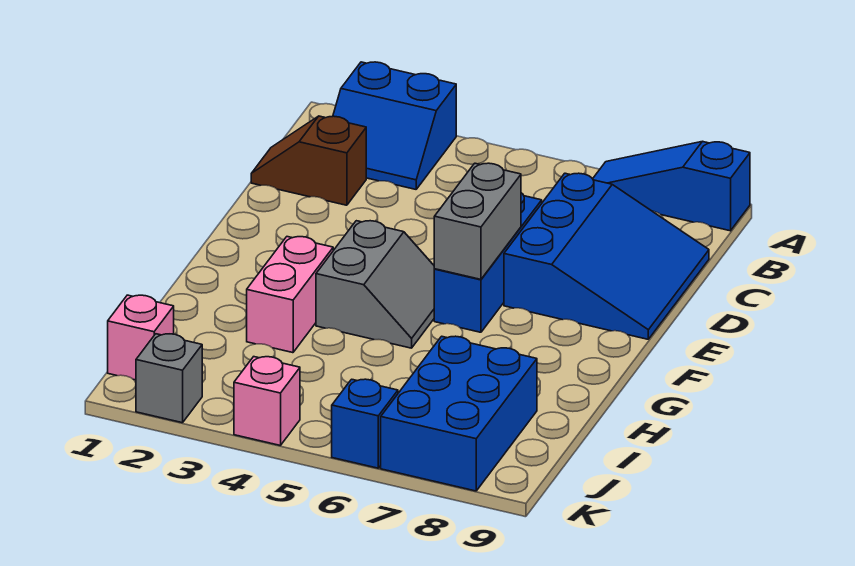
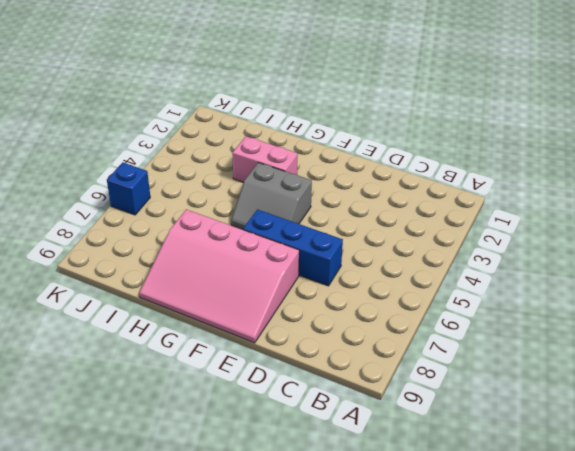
pink slope E7:H9 level 1 top 7 -> blue slope C7:E9 level 1 top 7
none -> blue slope A2:B3 level 1 top A
none -> blue slope A7:A9 level 1 top 9
none -> brown slope C1:C2 level 1 top 2

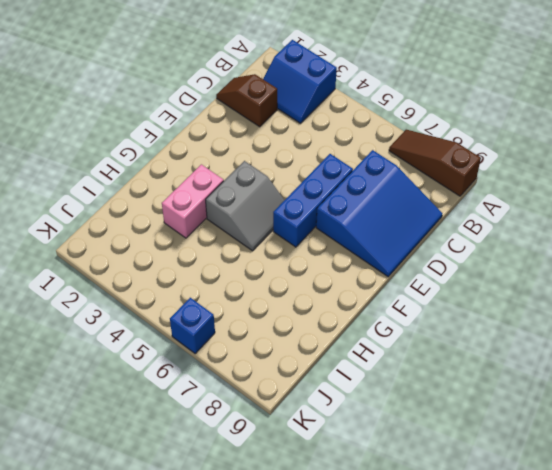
brown slope A7:A9 level 1 top 9 -> blue slope A7:A9 level 1 top 9
none -> blue brick I7:K8 level 1
none -> pink brick J1 level 1
none -> grey brick K2 level 1

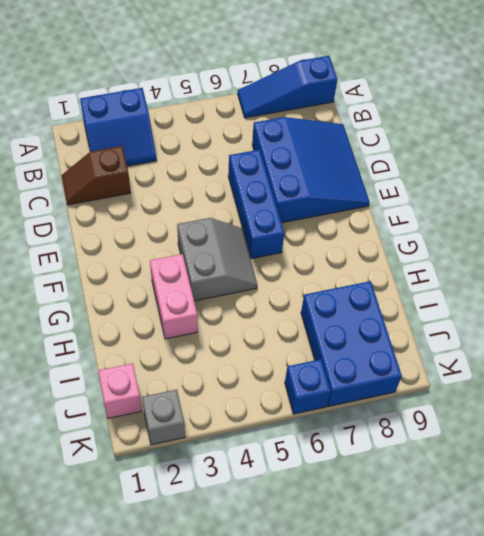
none -> pink brick K4 level 1
none -> grey brick E6:F6 level 2

